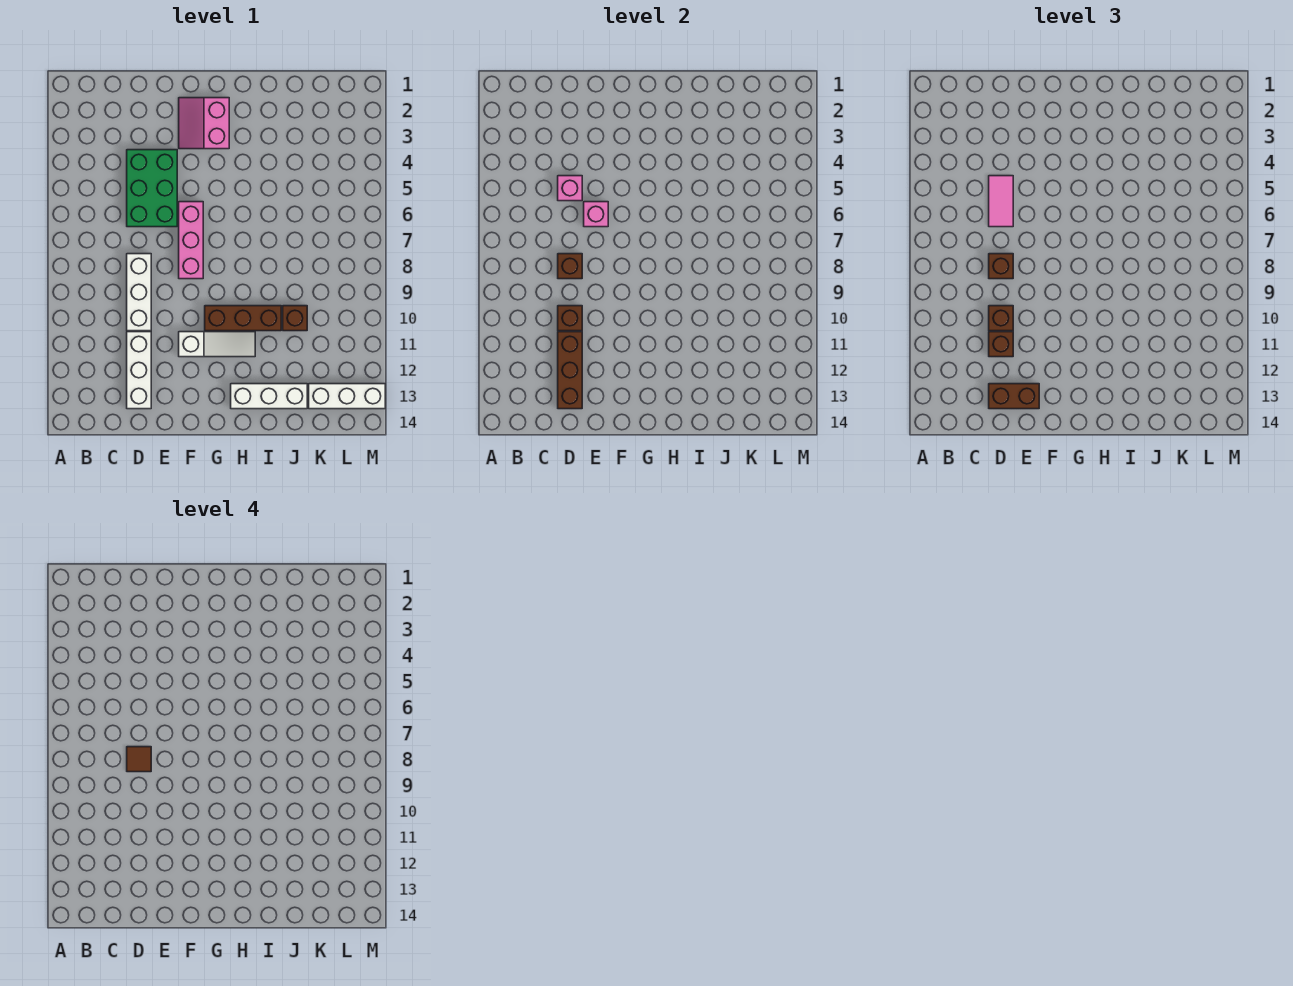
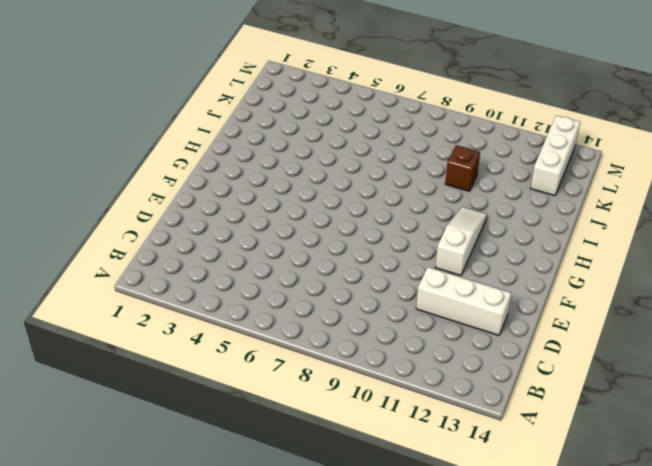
none -> green brick D4:E6 level 1
none -> white brick D8:D10 level 1
none -> pink slope F2:G3 level 1 top G

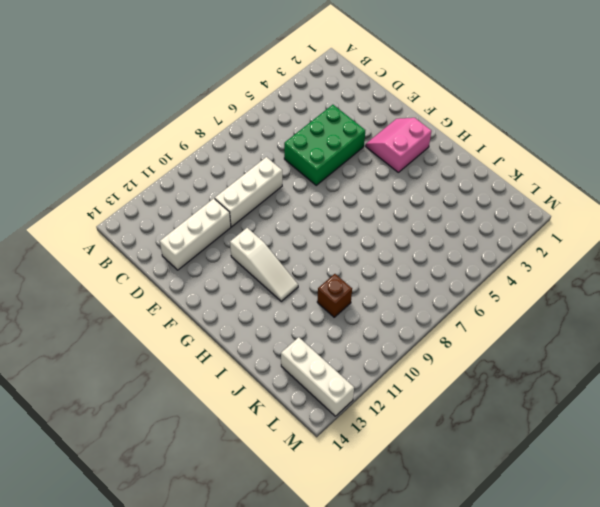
none -> pink brick F6:F8 level 1
none -> brown brick G10:I10 level 1
none -> white brick H13:J13 level 1

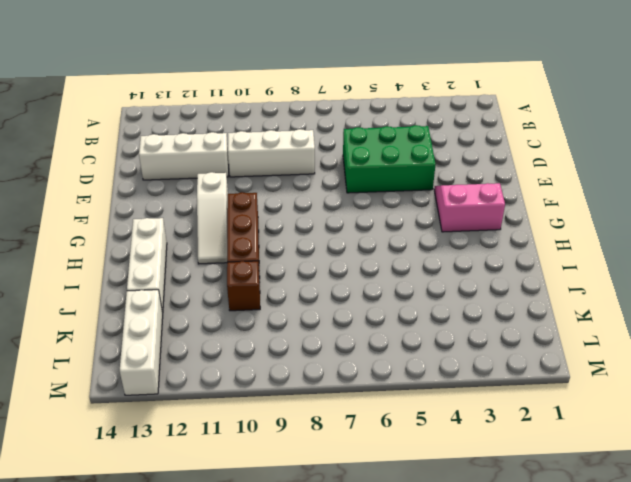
none -> pink brick F6:F8 level 1
none -> pink brick D5 level 2
none -> brown brick D8 level 2

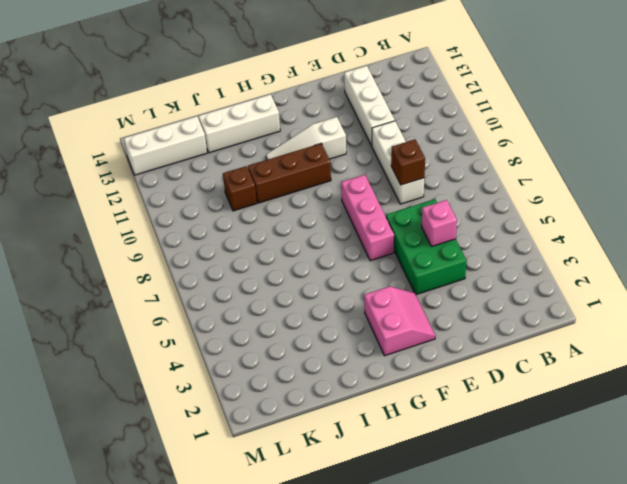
none -> brown brick D10 level 2
none -> brown brick D11:D13 level 2
none -> pink brick E6 level 2

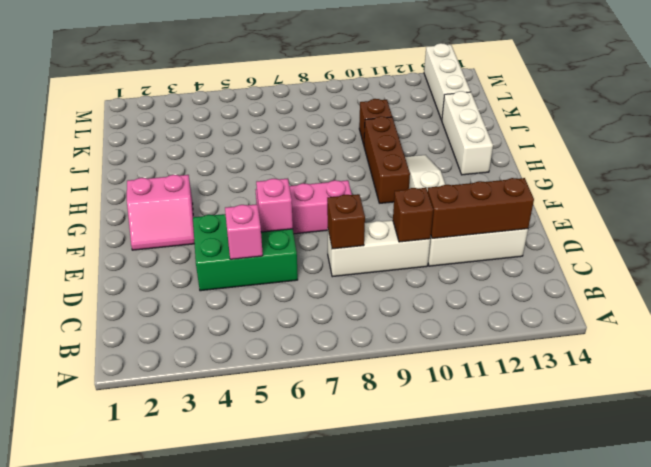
none -> pink tile D5:D6 level 3
none -> brown brick D8 level 3
none -> brown brick D10 level 3

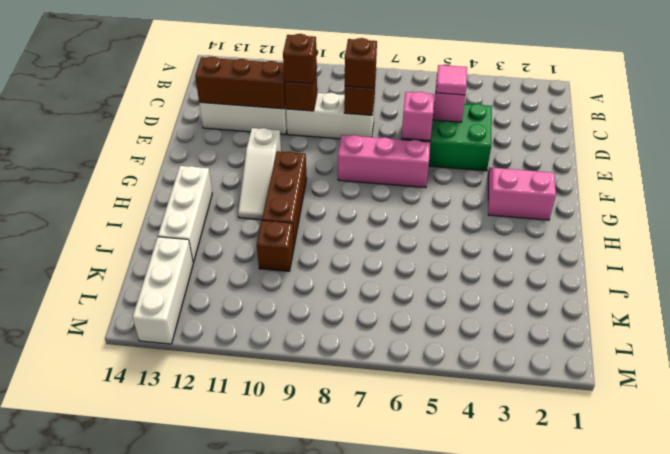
pink tile D5 level 3 -> pink tile D5:D6 level 3
none -> brown brick D11 level 3
none -> brown brick D13:E13 level 3
none -> brown tile D8 level 4

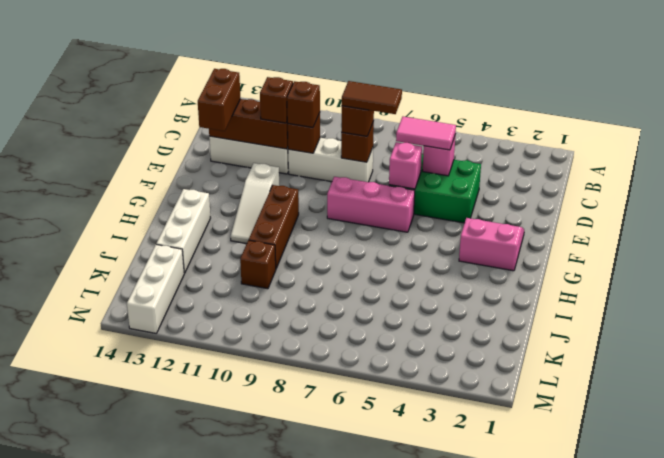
brown tile D7:D8 level 4 -> brown tile D8 level 4

